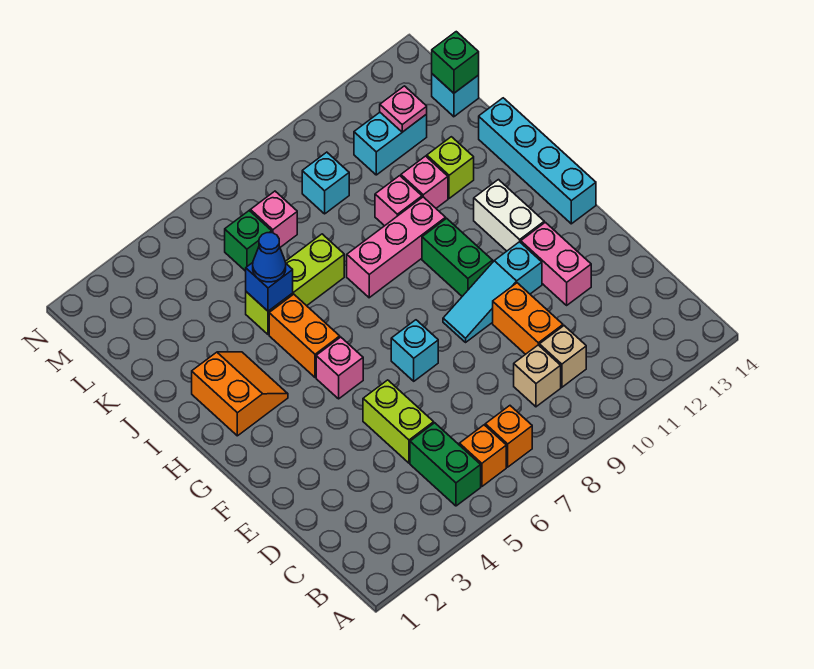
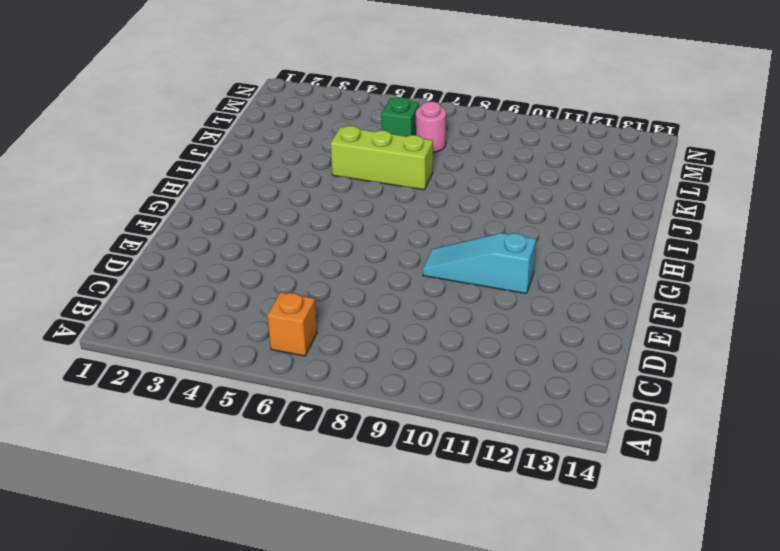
pink round brick L7 level 1 -> pink brick L7 level 1
none -> green brick B5:C5 level 1
none -> orange brick B7 level 1
none -> tan brick C9 level 1
none -> tan brick C10 level 1

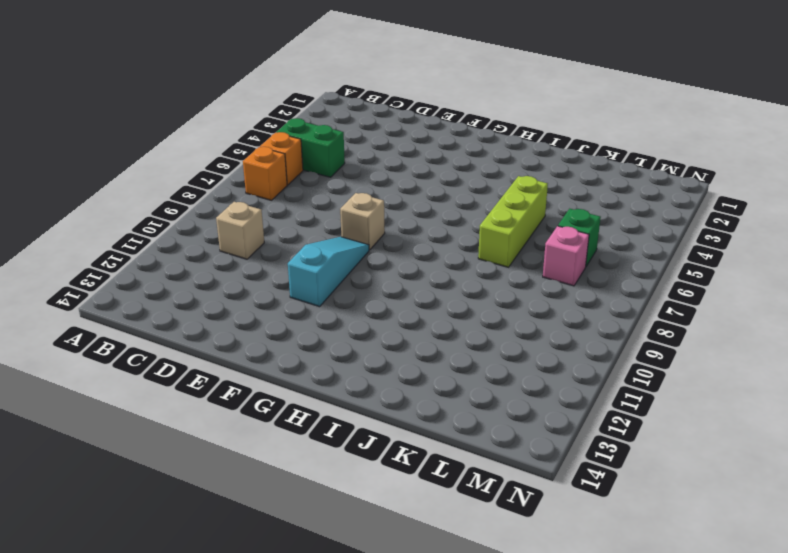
tan brick F8 level 1 -> tan brick C9 level 1
none -> lime brick D5:E5 level 1
none -> orange brick D10:E10 level 1
none -> pink brick E12:F12 level 1
none -> cyan brick F7 level 1

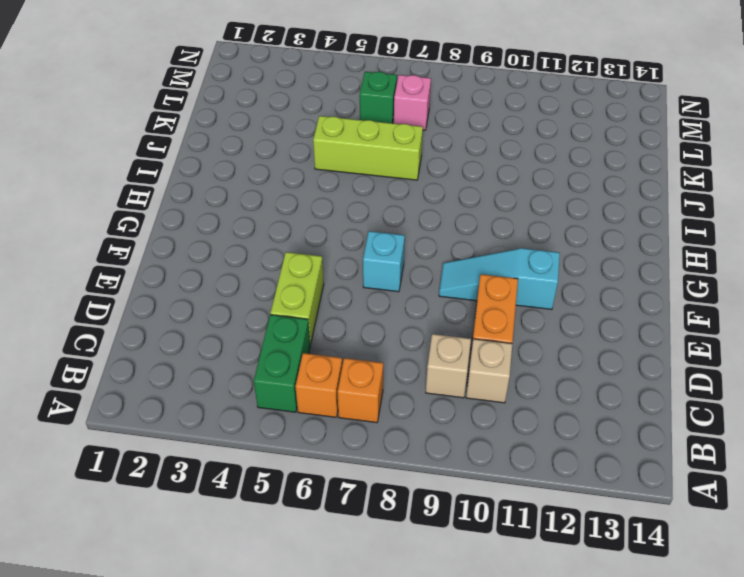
none -> pink brick E12:F12 level 1
none -> pink brick G5 level 1
none -> green brick G10:H10 level 1
none -> white brick G12:H12 level 1

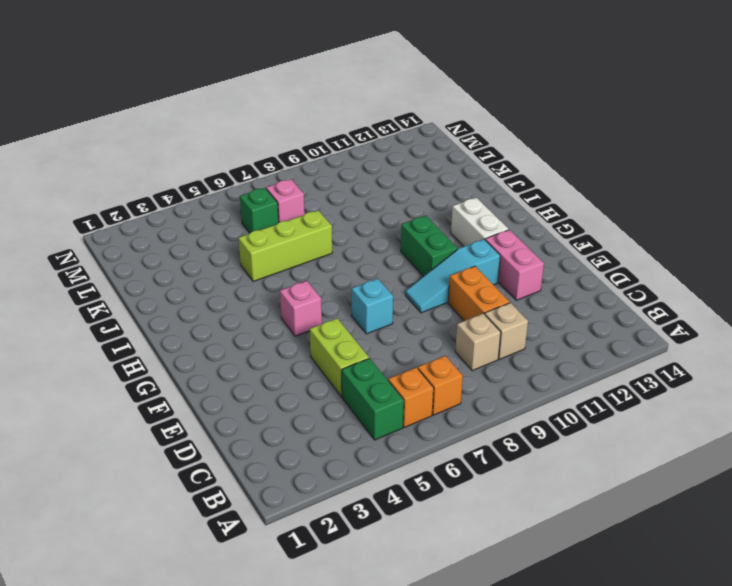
none -> cyan brick G14:J14 level 1
none -> orange slope H2:I3 level 1 top 2
none -> orange brick H5:I5 level 1
none -> pink brick I8:I10 level 1

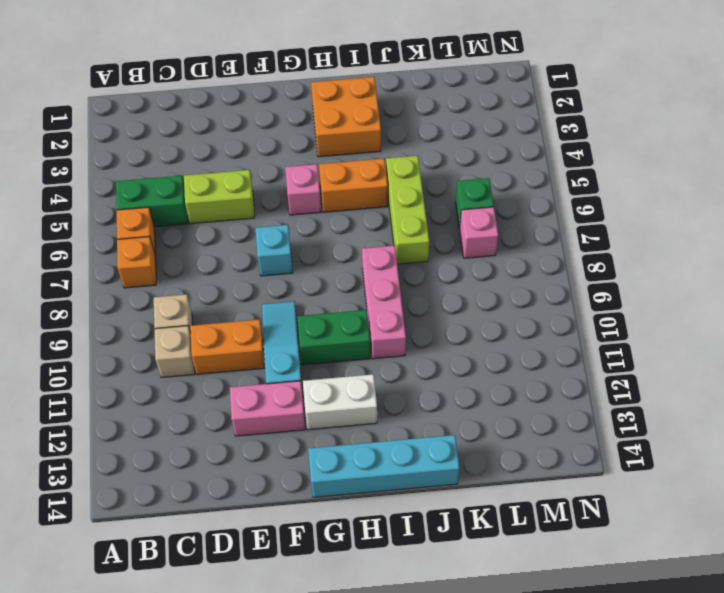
orange brick H2:I3 level 1 -> orange slope H2:I3 level 1 top 2
none -> pink brick J10 level 1
none -> pink brick J11 level 1
none -> lime brick J12 level 1
none -> cyan brick L9 level 1

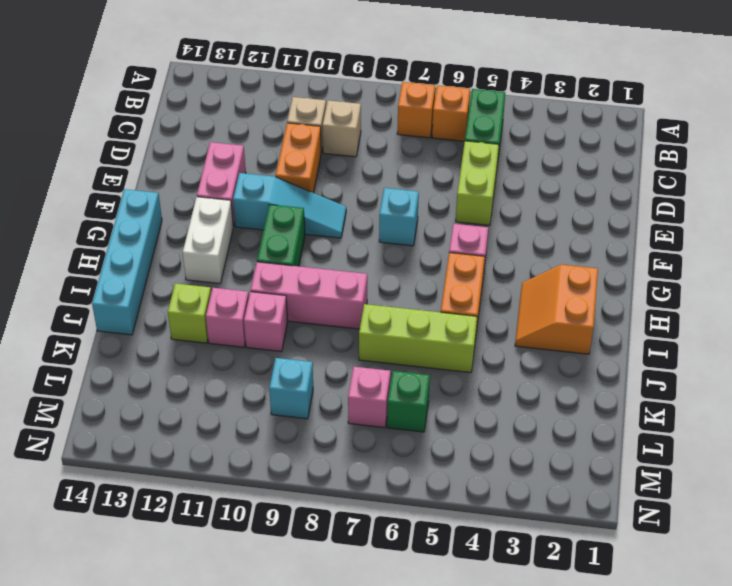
none -> cyan brick L11:L12 level 1
none -> cyan brick L14 level 1
none -> blue brick J5 level 2
none -> pink plate L12 level 2

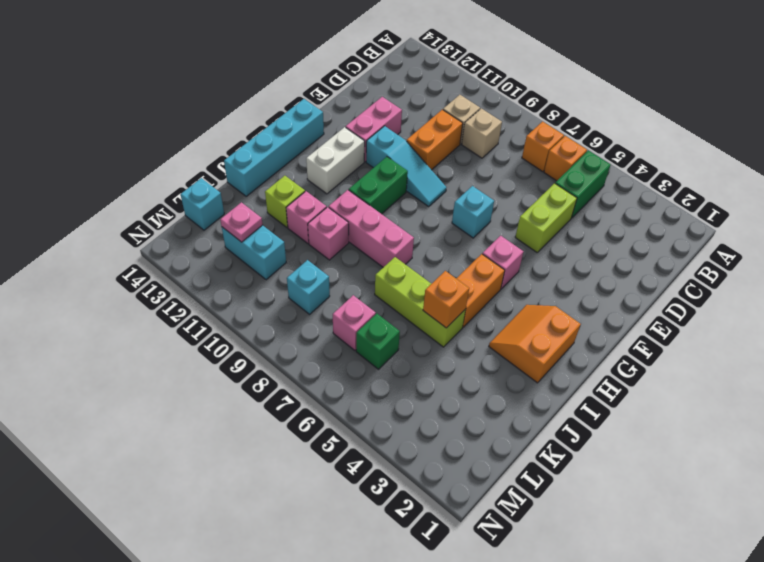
orange brick J5 level 2 -> blue brick J5 level 2
none -> green brick L14 level 2
none -> blue cone J5 level 3

